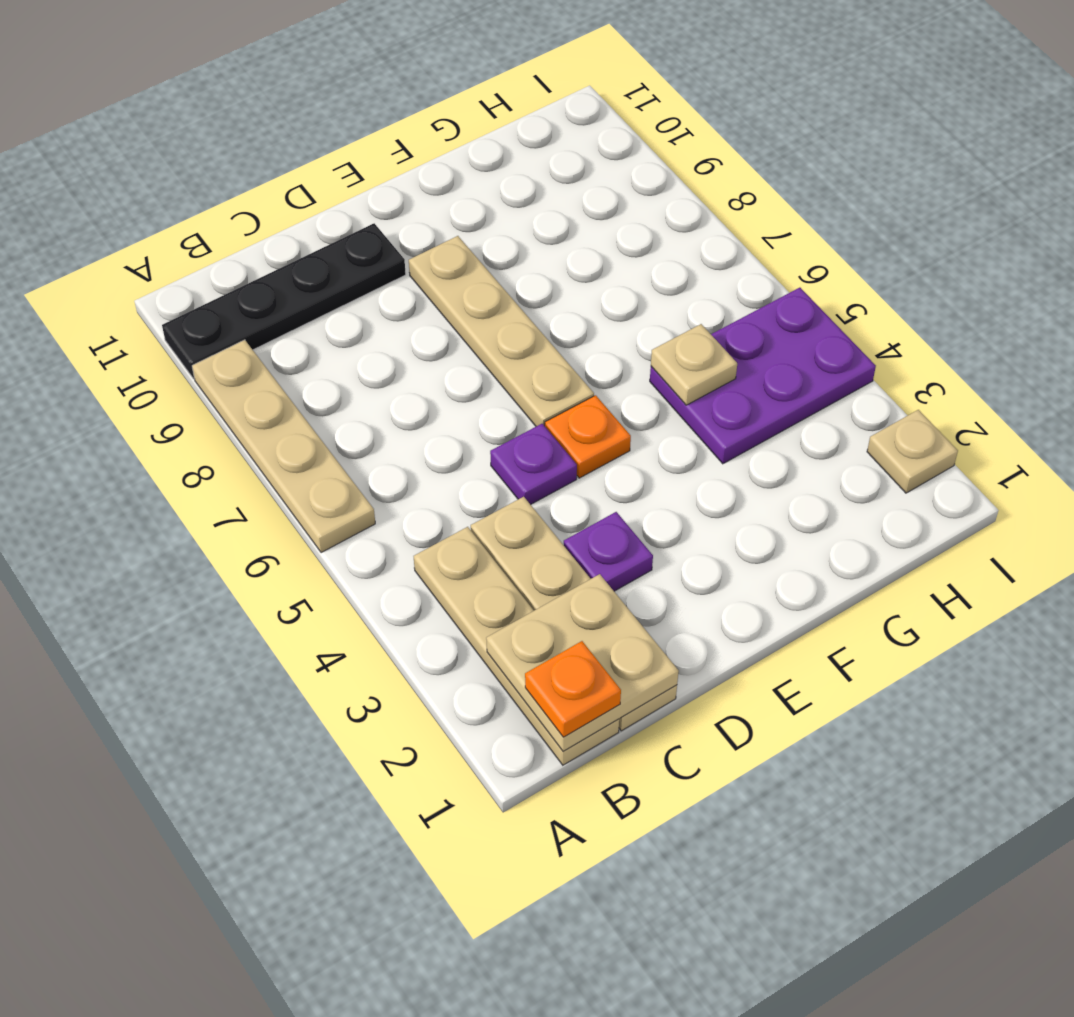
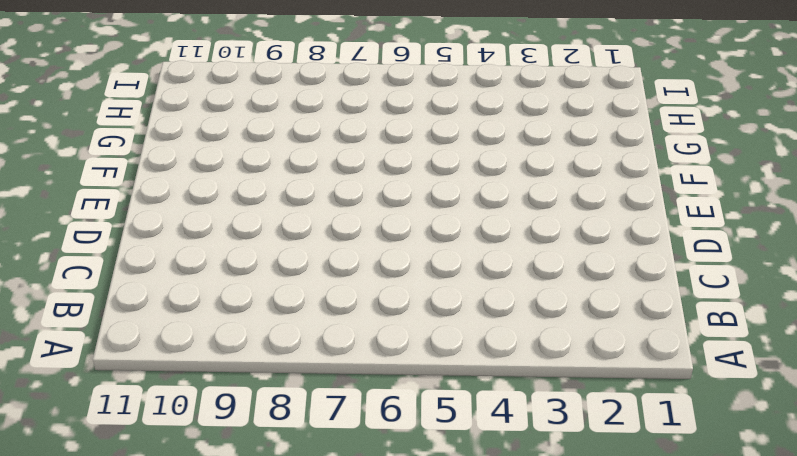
none -> tan plate A6:A9 level 1
none -> black plate A10:D10 level 1
none -> tan plate B1:B4 level 1

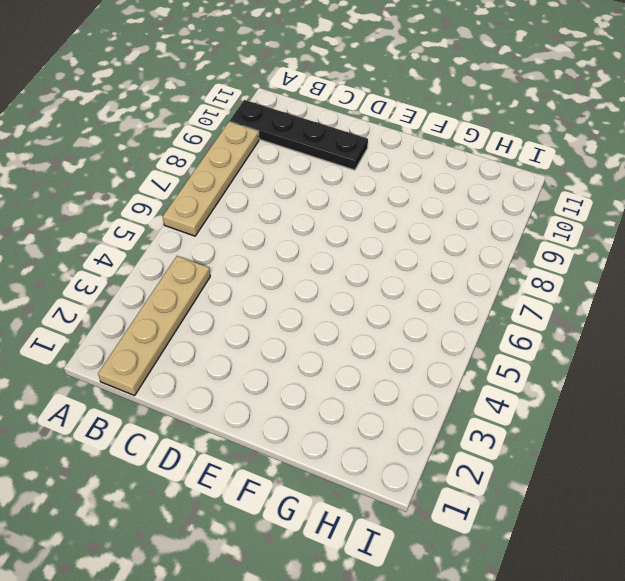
none -> tan plate C1:C4 level 1
none -> purple plate D3 level 1
none -> purple plate D5 level 1

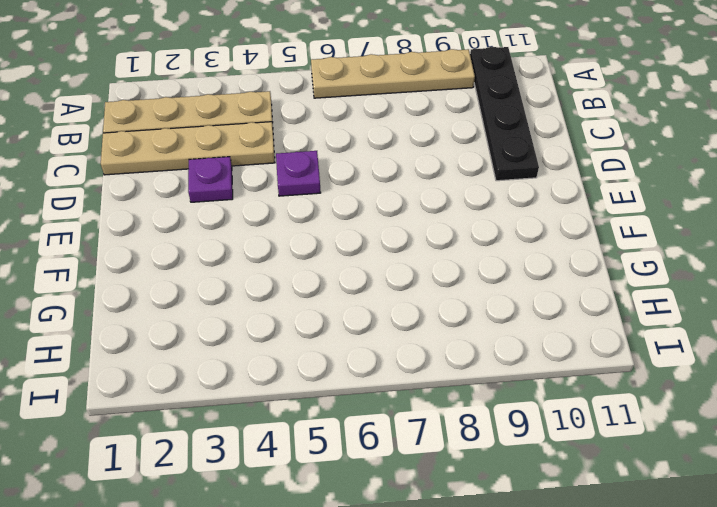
none -> orange plate E5 level 1
none -> tan plate E6:E9 level 1
none -> purple plate G4:I5 level 1

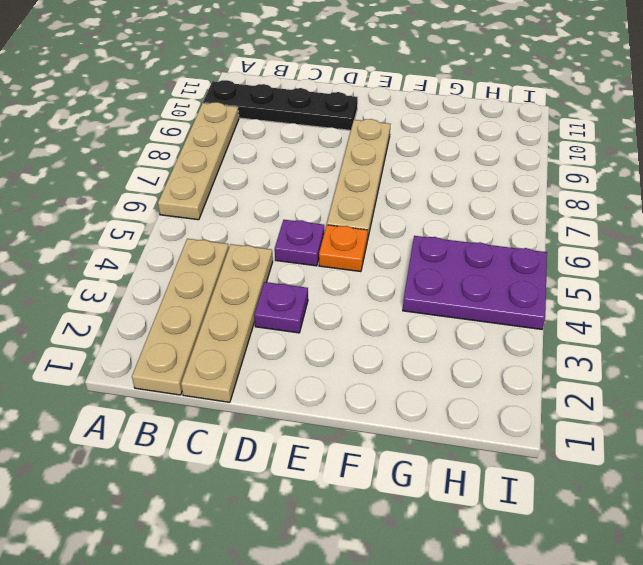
none -> tan plate I2 level 1
none -> tan plate B1:C2 level 2
none -> tan plate G5 level 2

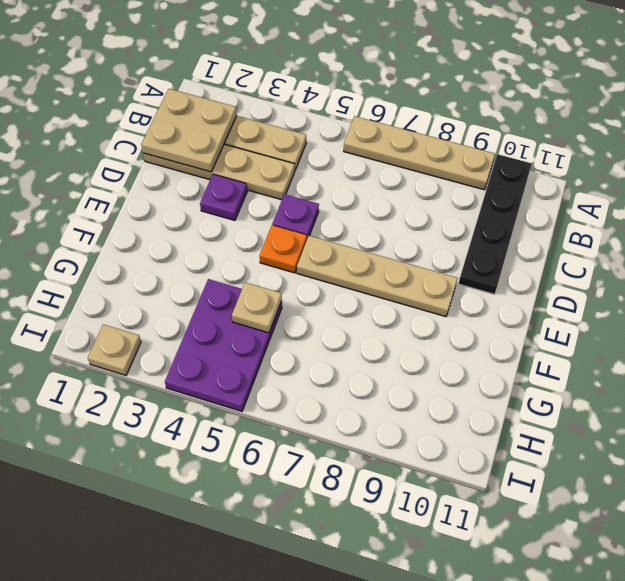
none -> orange plate B1 level 3

